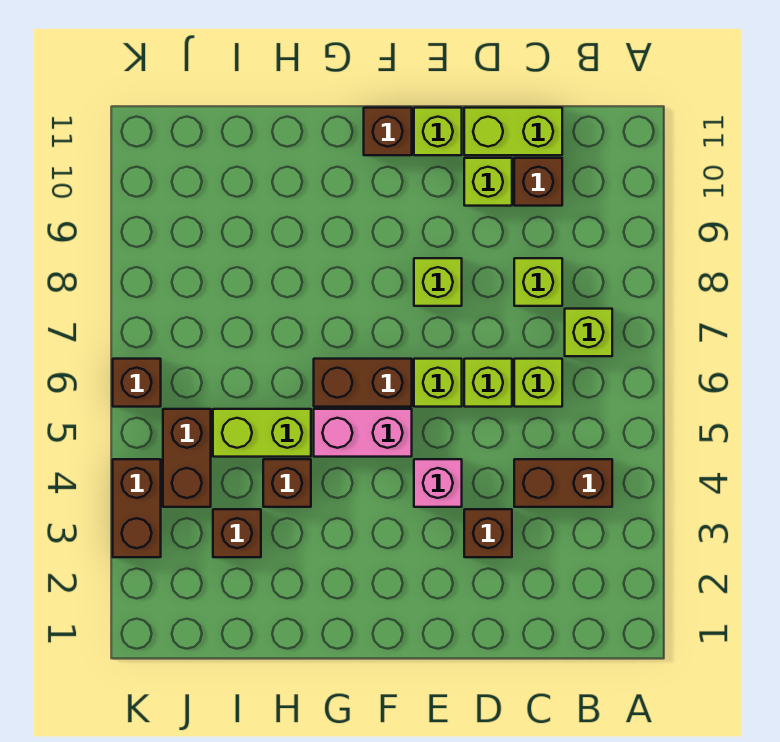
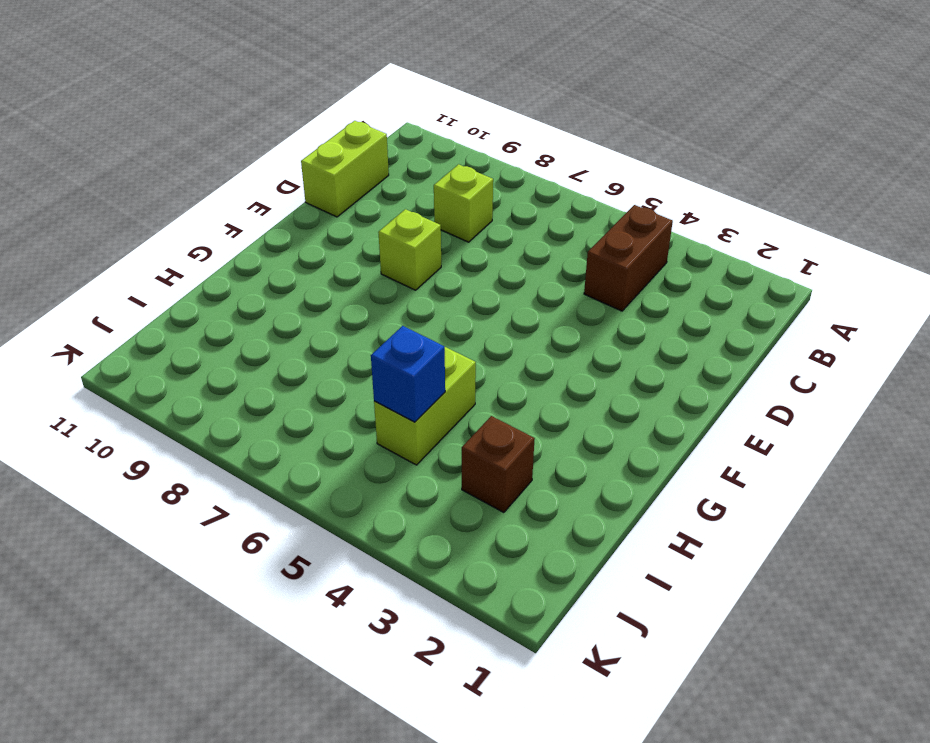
blue brick I5 level 2 -> none
none -> lime brick B7 level 1
none -> lime brick C6 level 1
none -> brown brick C10 level 1

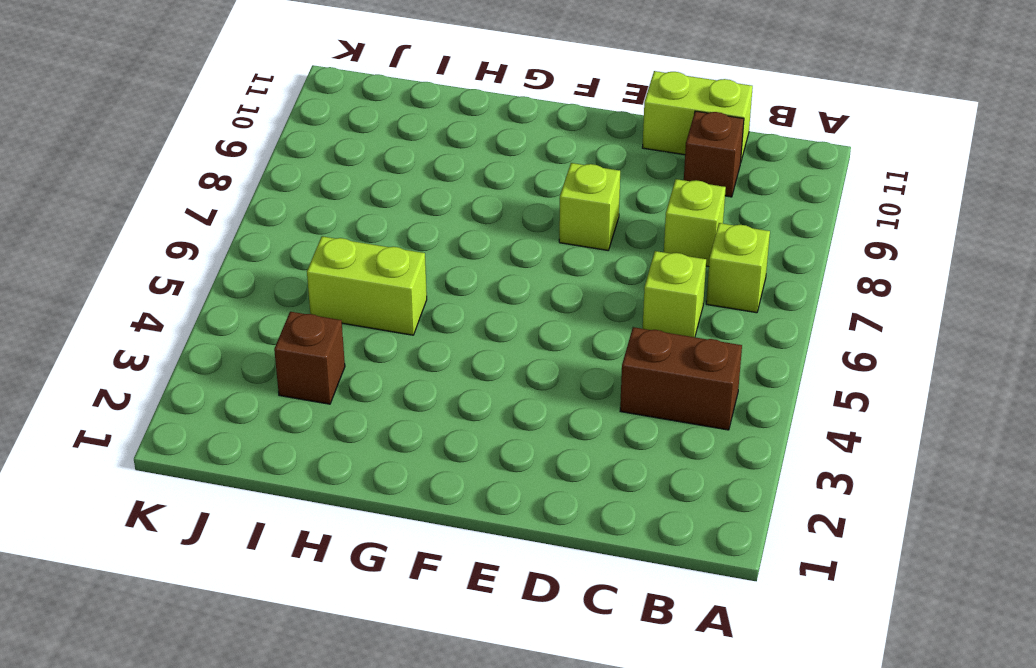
none -> brown brick D3 level 1
none -> lime brick D6 level 1
none -> lime brick D10 level 1

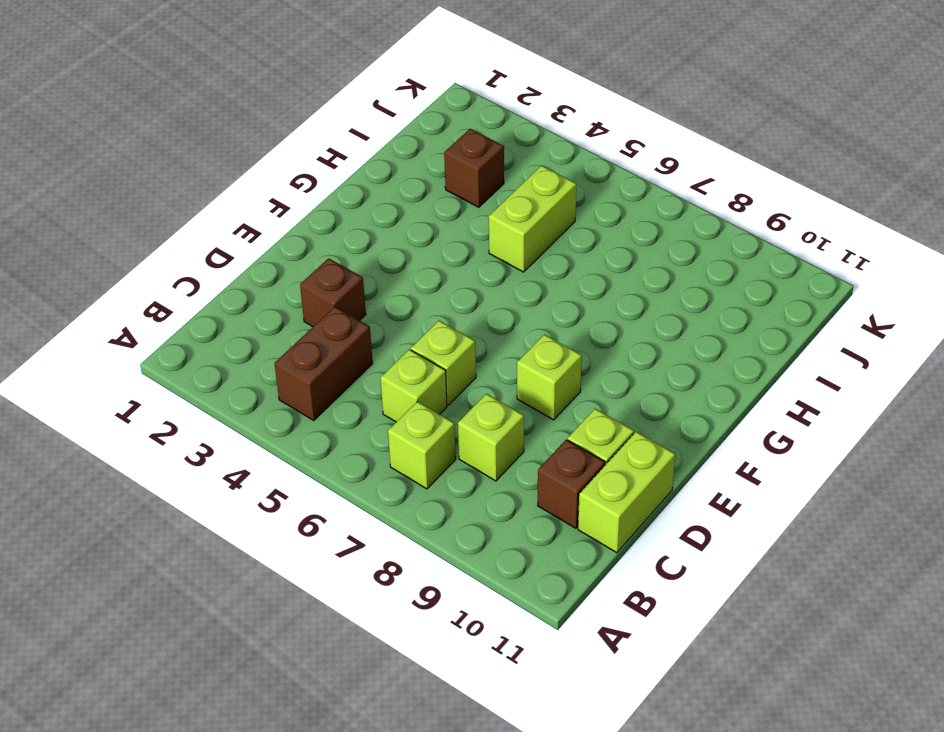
none -> pink brick E4 level 1
none -> lime brick E6 level 1
none -> lime brick E11 level 1

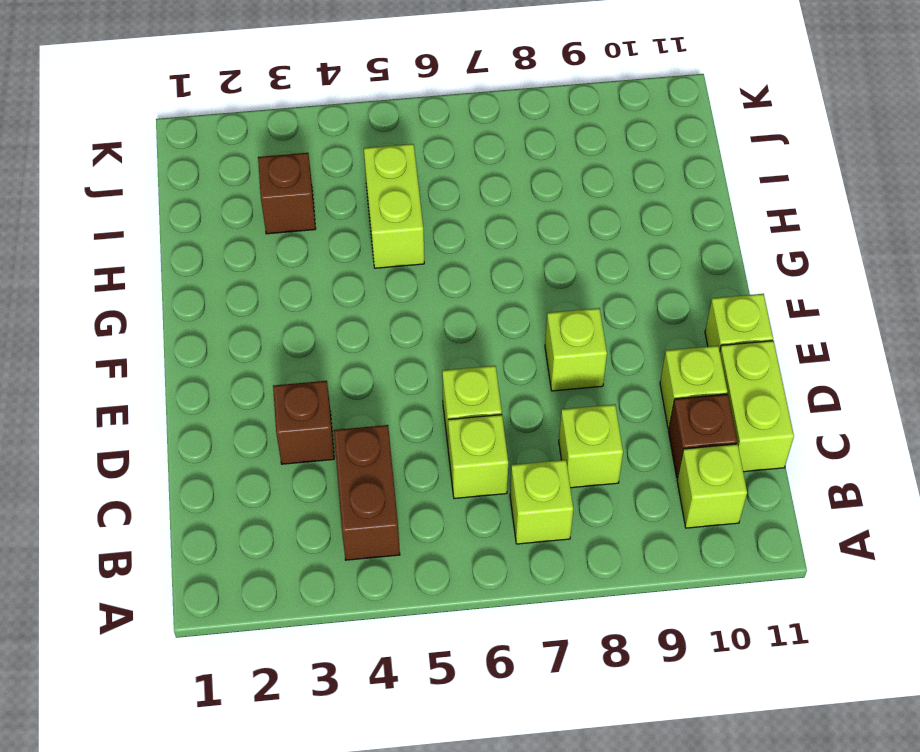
lime brick B10 level 1 -> lime brick E6 level 1
none -> pink brick E4 level 1
none -> pink brick F5:G5 level 1
none -> brown brick F6:G6 level 1

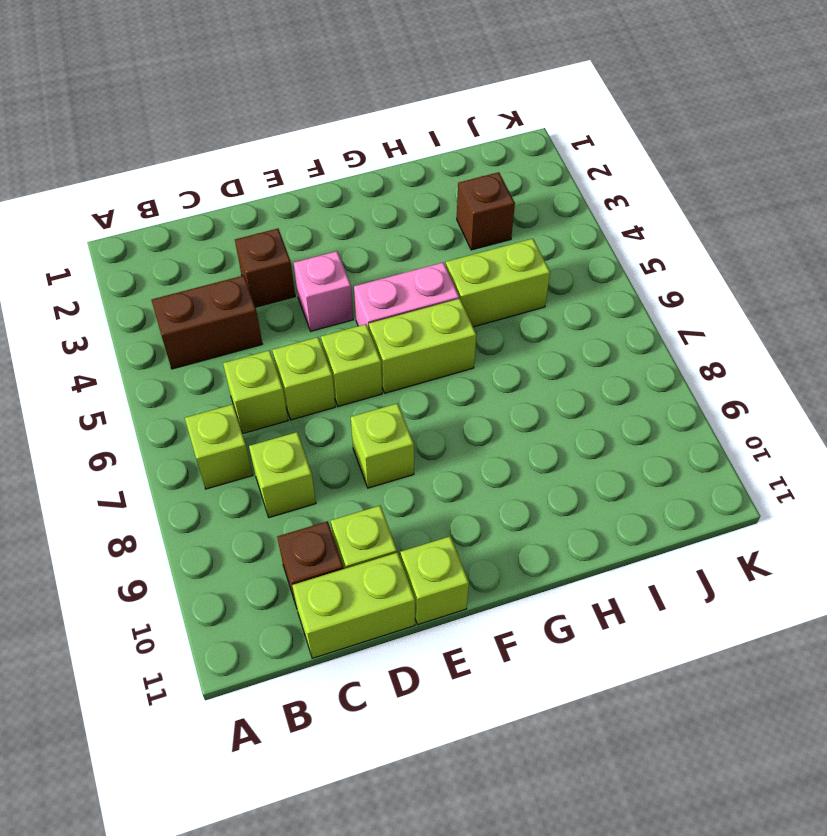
lime brick F6:G6 level 1 -> brown brick F6:G6 level 1
none -> brown brick F11 level 1
none -> brown brick H4 level 1
none -> brown brick J4:J5 level 1

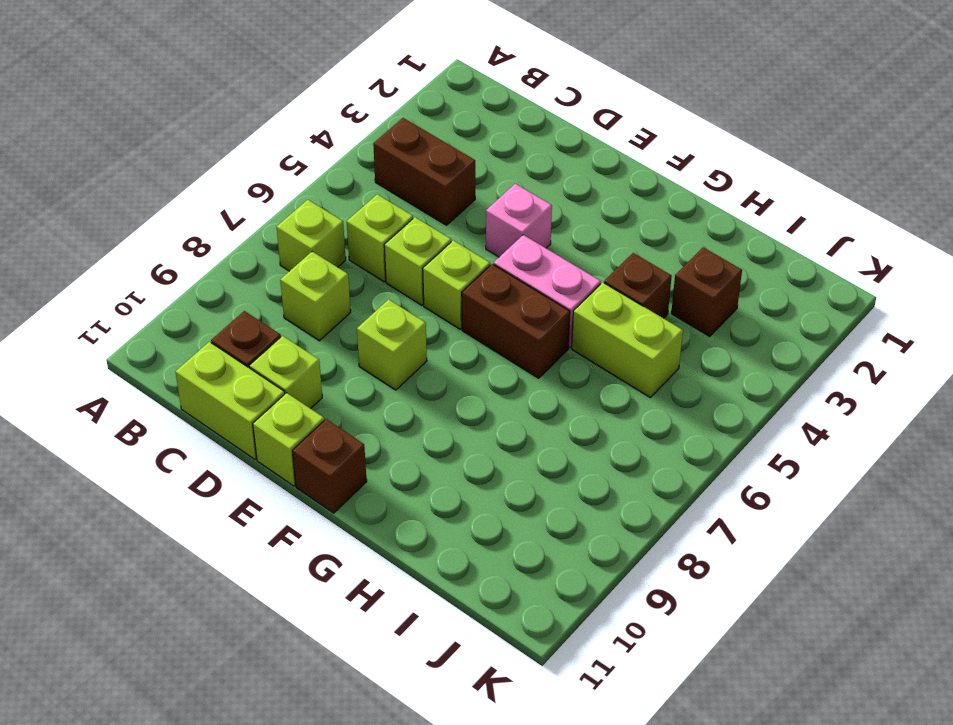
none -> brown brick D3 level 1
none -> brown brick J4:J5 level 1
none -> brown brick K3:K4 level 1

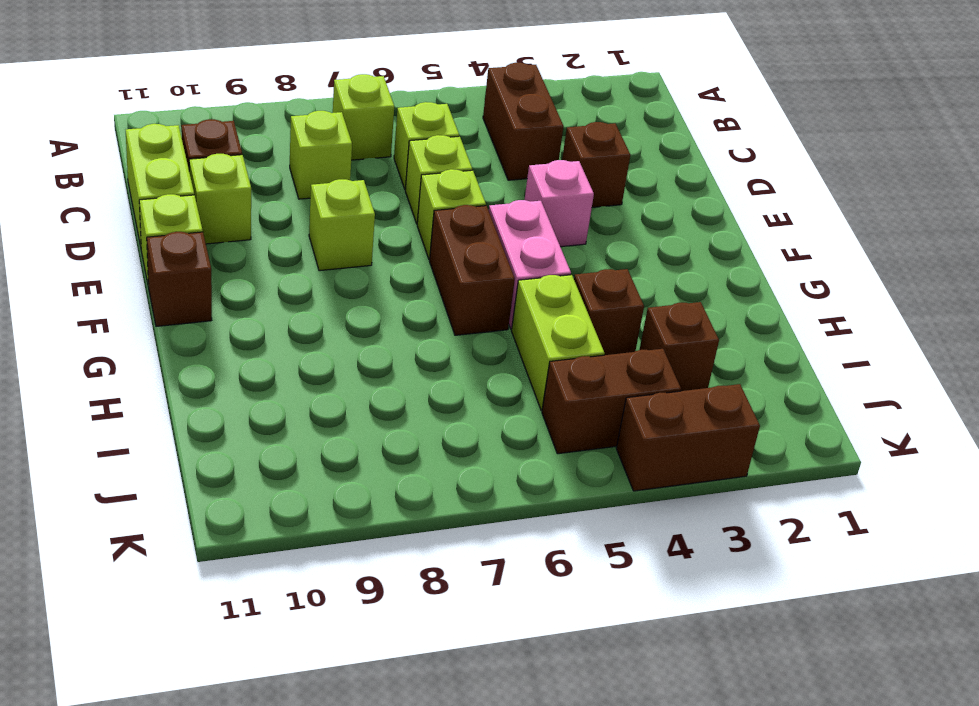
none -> brown brick K6 level 1

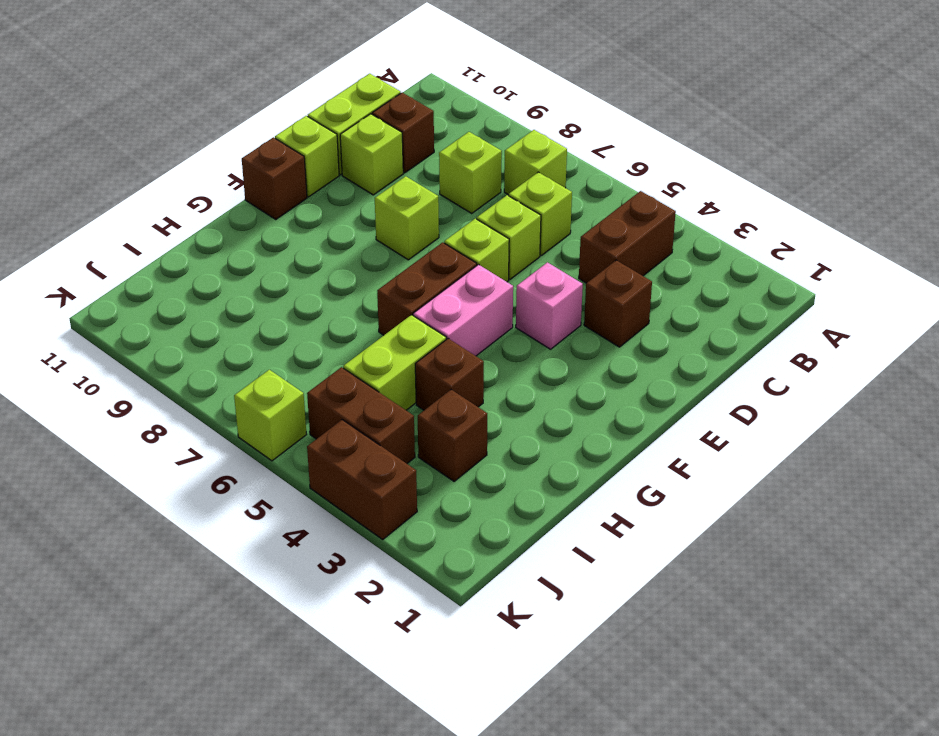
lime brick K6 level 1 -> brown brick K6 level 1

